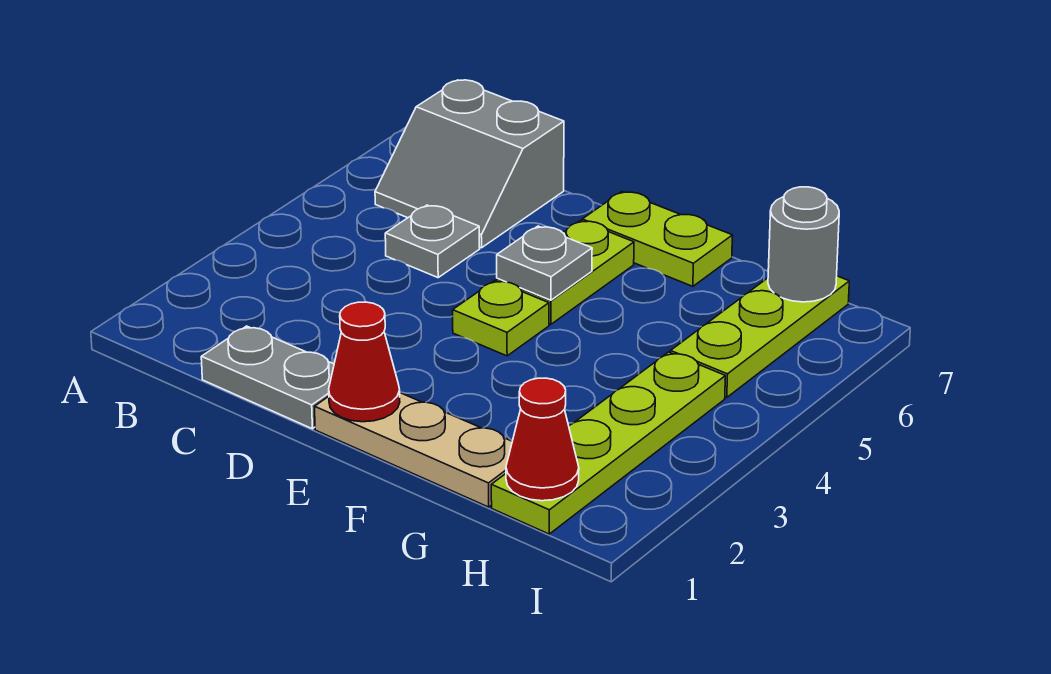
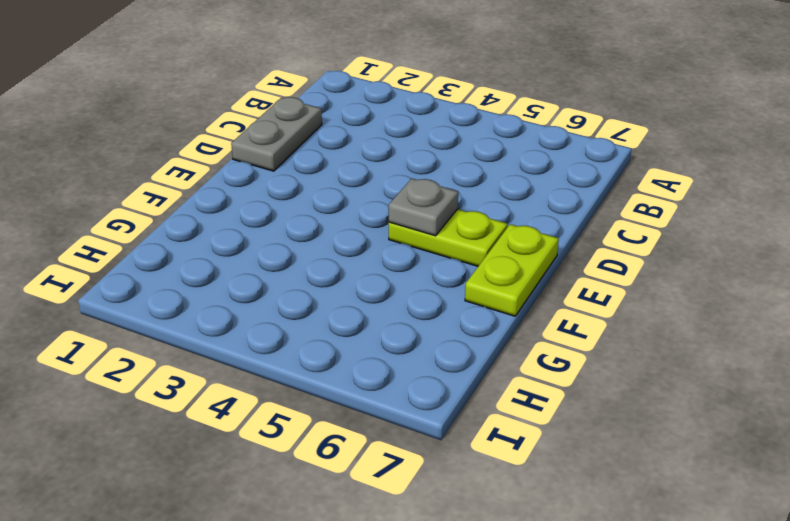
none -> grey slope B6:C7 level 1 top 7
none -> grey plate C5 level 1
none -> tan plate E1:G1 level 1

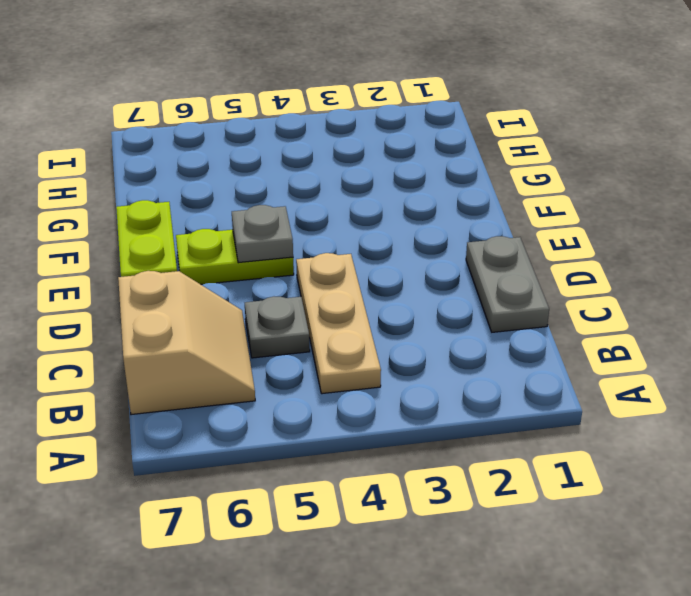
tan plate B4:D4 level 1 -> tan plate E1:G1 level 1
tan slope B6:C7 level 1 top 7 -> grey slope B6:C7 level 1 top 7
none -> lime plate E4 level 1
none -> lime plate H1:H4 level 1
none -> lime plate H5:H7 level 1

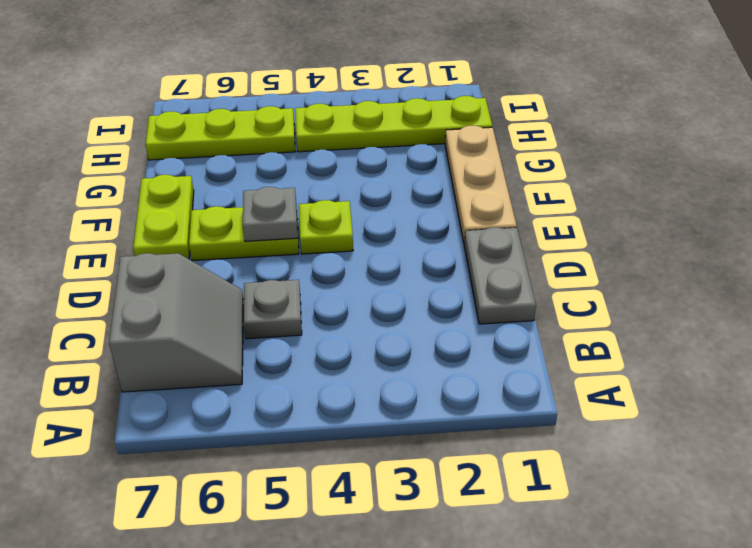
none -> red cone E1 level 2
none -> red cone H1 level 2
none -> grey round brick H7 level 2

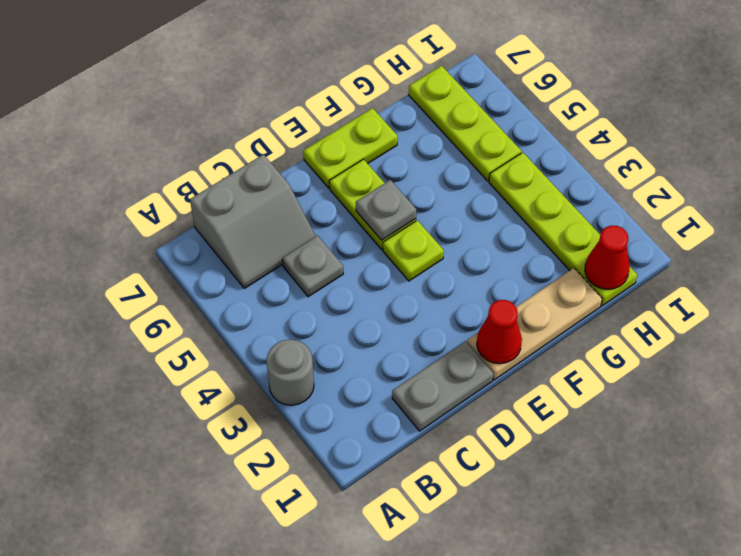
grey round brick A3 level 1 -> grey round brick H7 level 2

